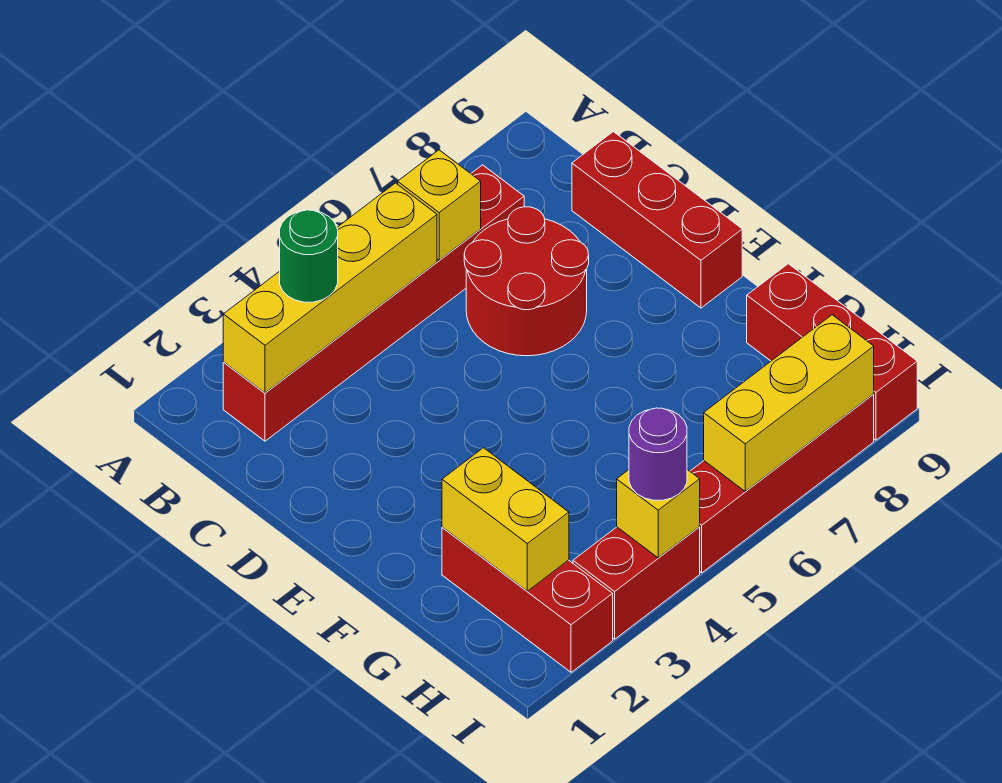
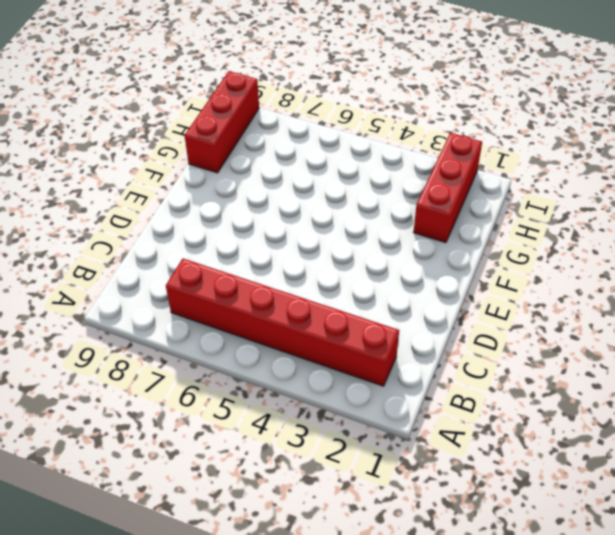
none -> red round brick C6:D7 level 1
none -> red brick C9:E9 level 1
none -> red brick I3:I4 level 1

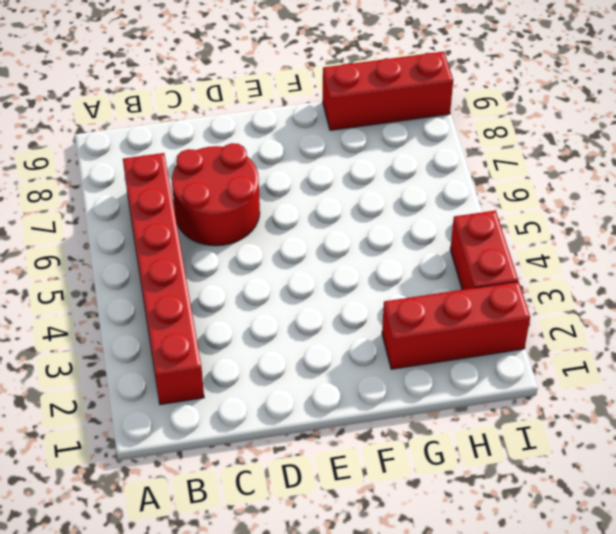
none -> red brick C9:E9 level 1
none -> red brick I5:I8 level 1
none -> yellow brick B2:B5 level 2

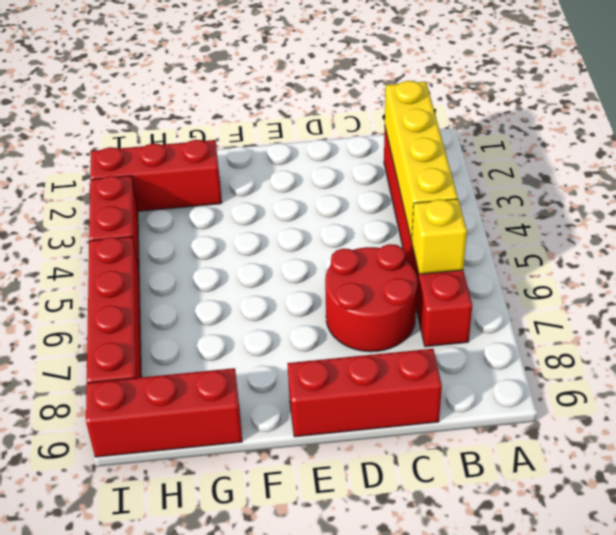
none -> yellow brick G2:H2 level 2
none -> yellow brick I4 level 2
none -> yellow brick I6:I8 level 2

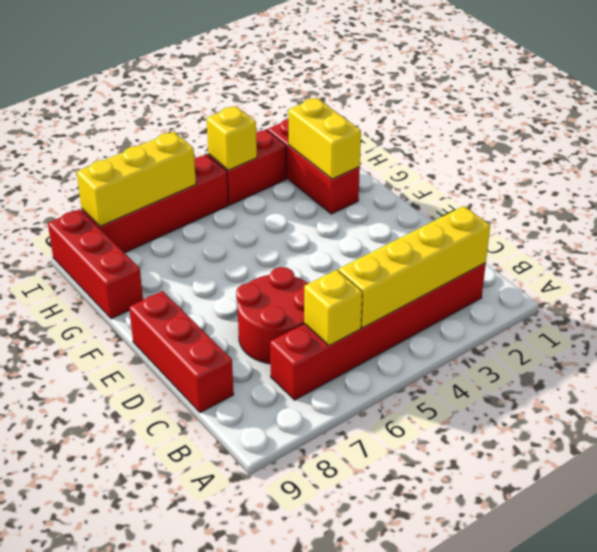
none -> green round brick B3 level 3
none -> purple round brick I4 level 3

